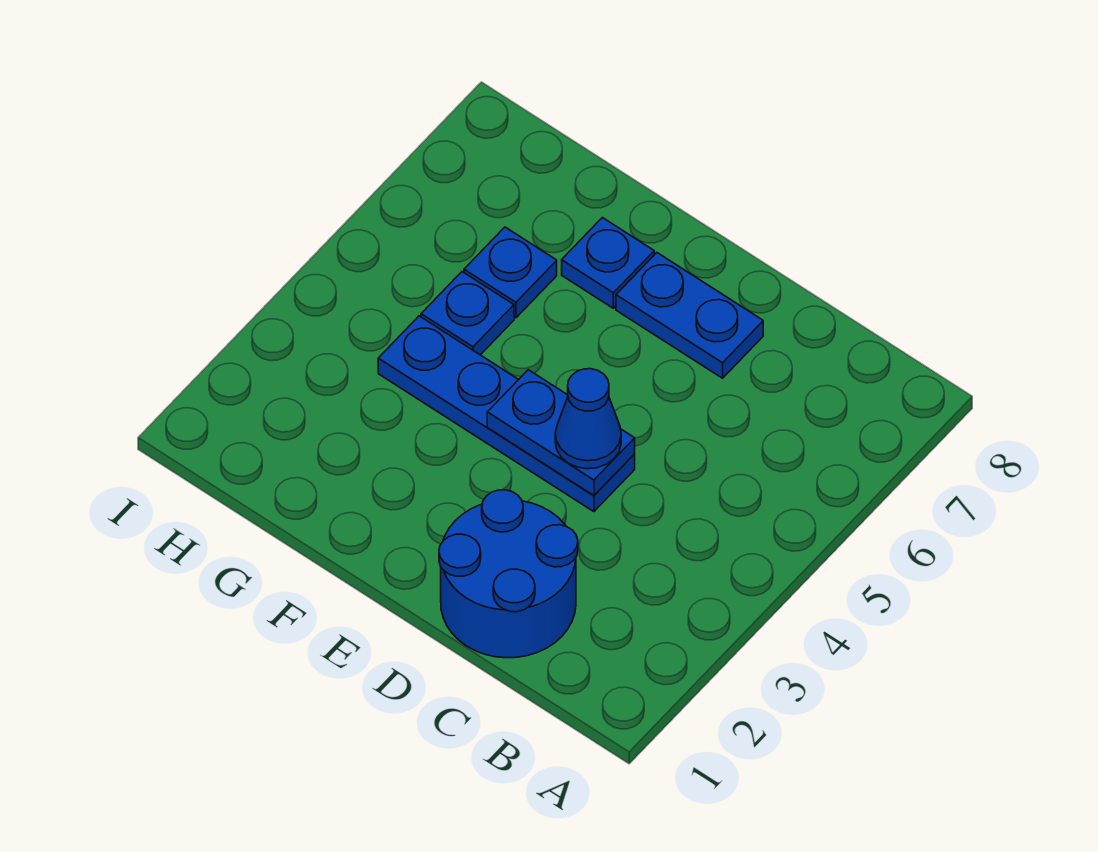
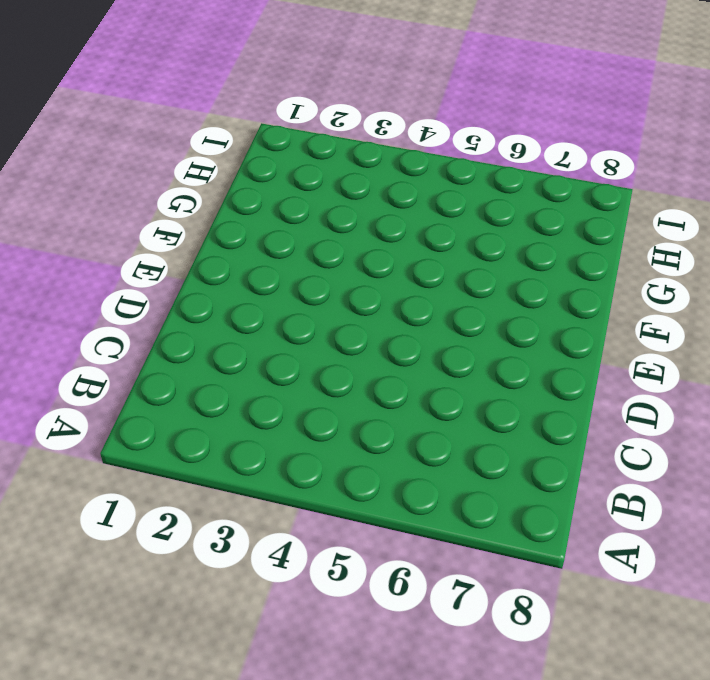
none -> blue round brick C1:D2 level 1
none -> blue plate D4:G4 level 1

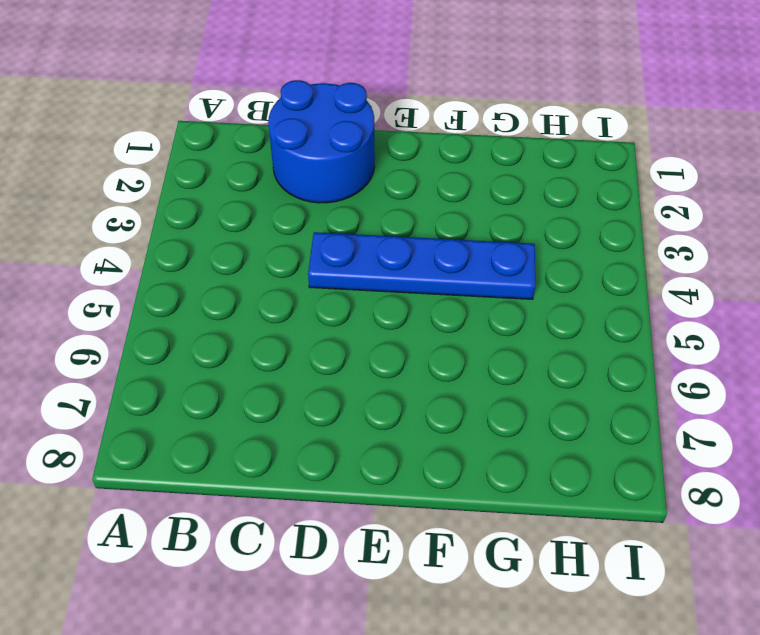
none -> blue plate D7:E7 level 1
none -> blue plate F7 level 1

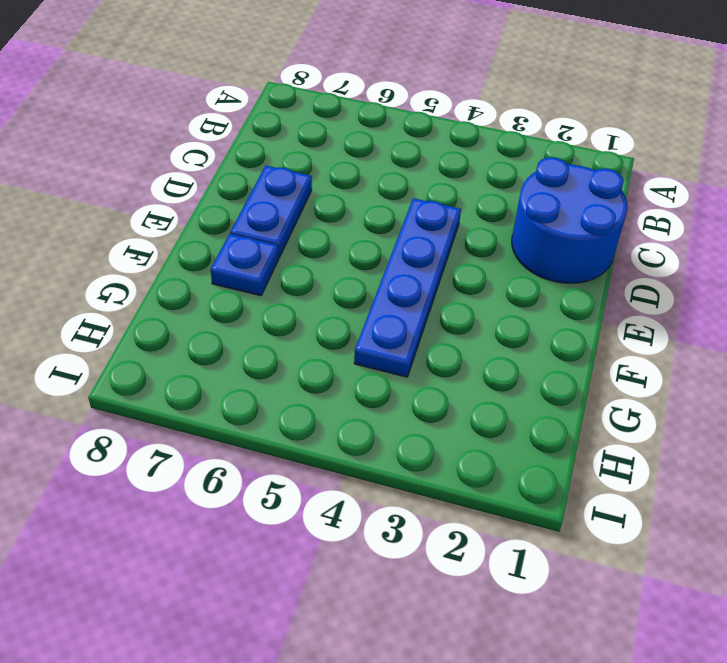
none -> blue plate G5 level 1
none -> blue plate G6 level 1

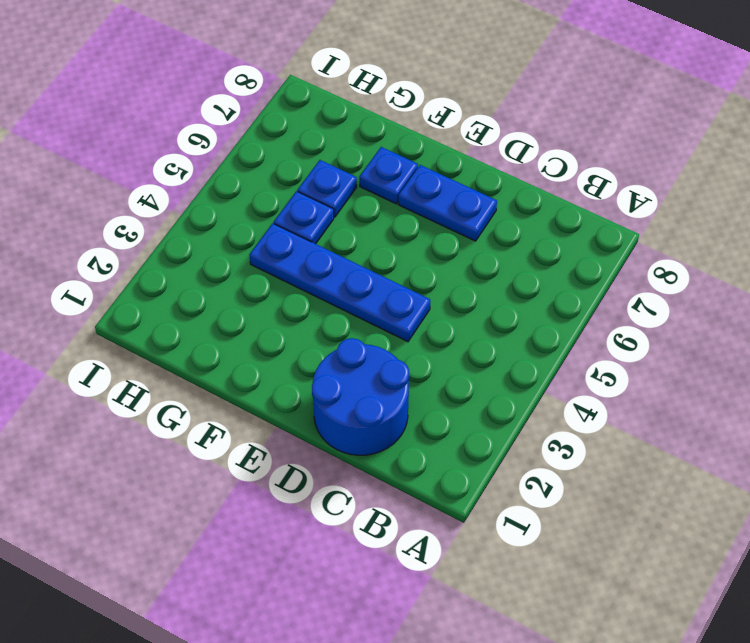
none -> blue plate D4:E4 level 2
none -> blue cone D4 level 3

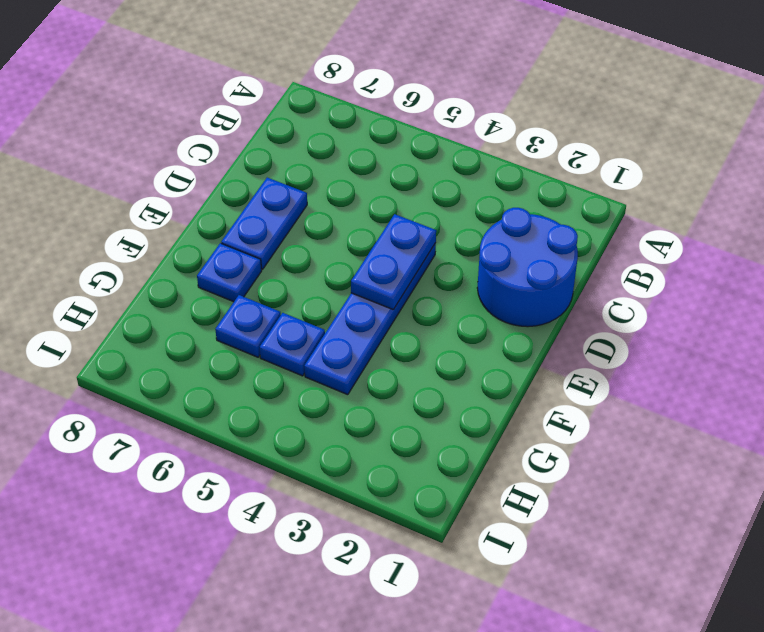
none -> blue cone D4 level 3

